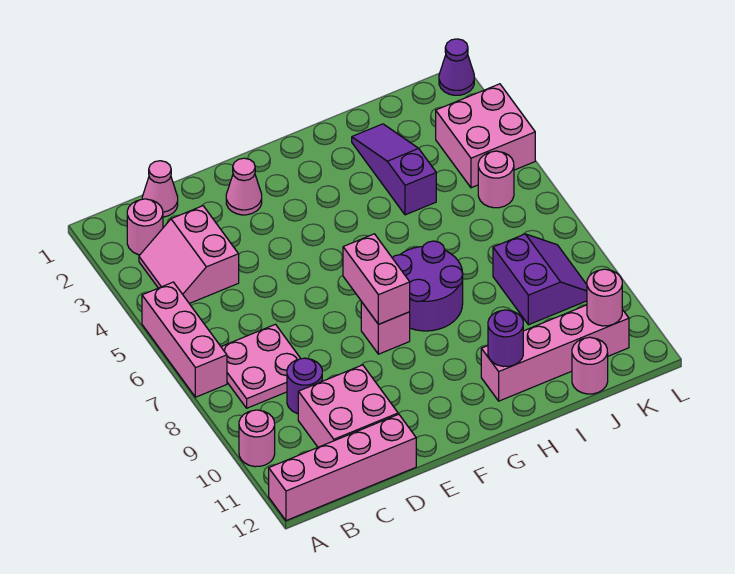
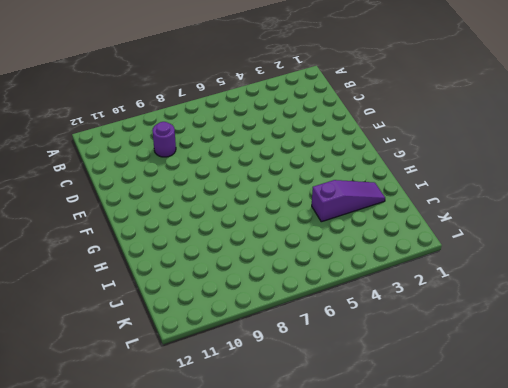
none -> pink brick A5:A7 level 1
none -> pink round brick A10 level 1
none -> pink brick A12:D12 level 1

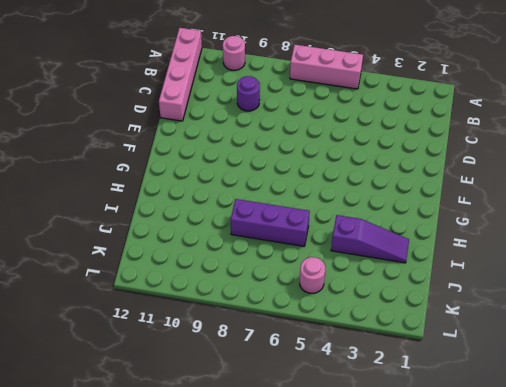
purple brick I6:I8 level 1 -> none
none -> pink round brick B2 level 1
none -> pink slope B3:C4 level 1 top C
none -> pink plate B7:C8 level 1

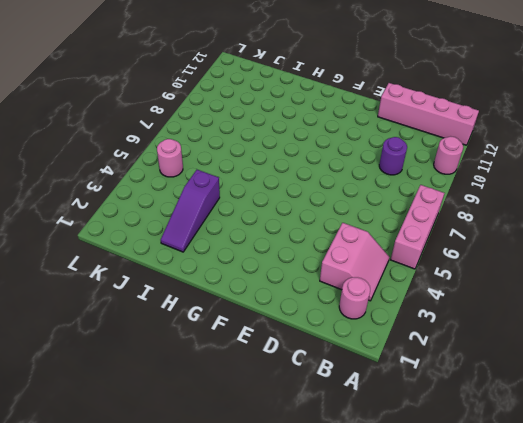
none -> pink plate B7:C8 level 1
none -> pink cone C1 level 1
none -> pink brick C10:D11 level 1

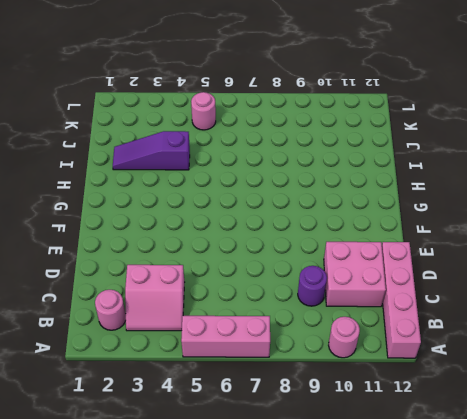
none -> pink plate B7:C8 level 1
none -> pink cone C1 level 1
none -> pink cone E2 level 1

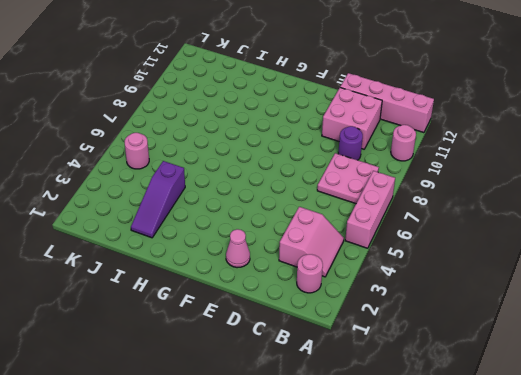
none -> pink cone C1 level 1
none -> pink brick F8 level 1
none -> purple round brick G7:H8 level 1

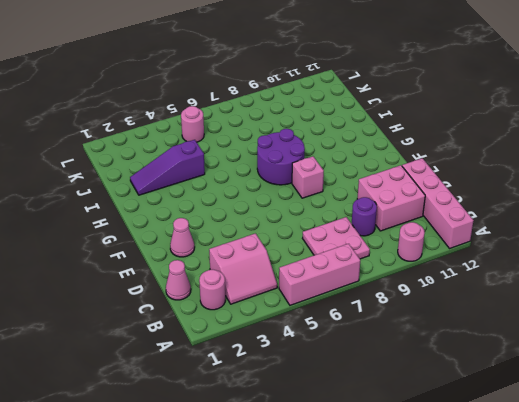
none -> pink brick H11:K11 level 1
none -> purple slope J8:K9 level 1 top J
none -> pink round brick J12 level 1

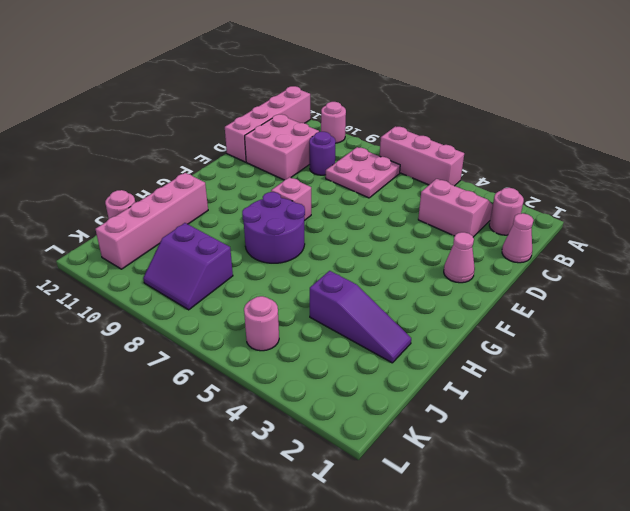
none -> pink brick K3:L4 level 1
none -> purple cone L1 level 1
none -> pink brick F7:F8 level 2

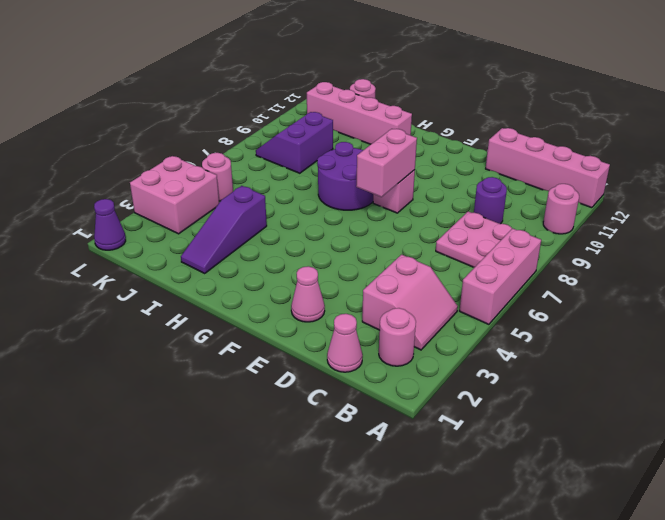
none -> pink brick C10:D11 level 1
none -> purple round brick H11 level 2
none -> pink round brick K11 level 2

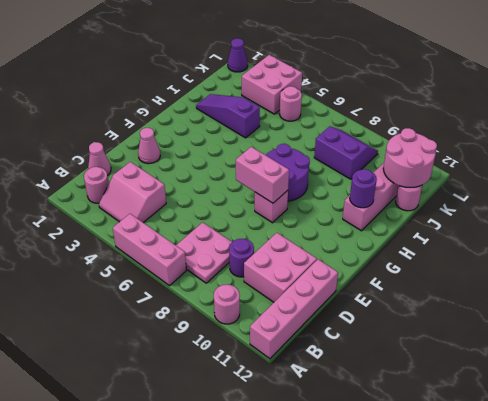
pink round brick J11:K12 level 2 -> pink round brick K11 level 2

